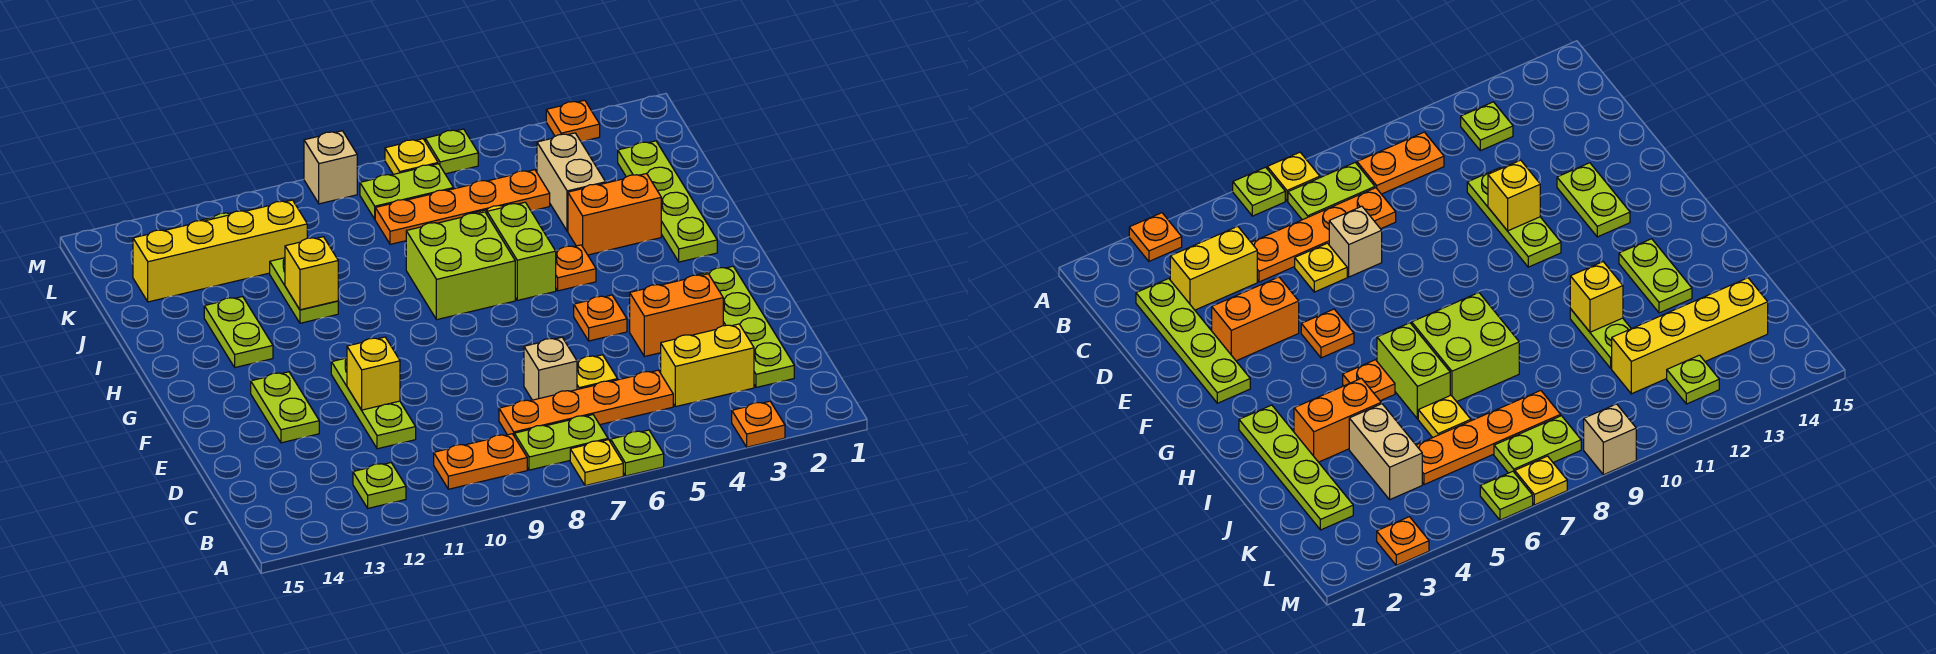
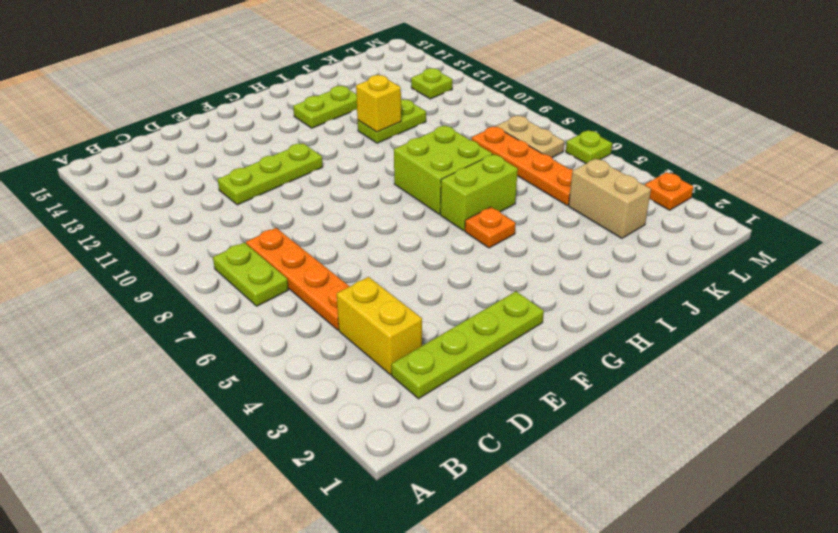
tan brick K3:K4 level 1 -> tan brick J4:K4 level 1
tan plate L7:L8 level 1 -> lime plate L7:L8 level 1
none -> orange plate A3 level 1
none -> lime plate A6 level 1
none -> yellow plate A7 level 1
none -> orange plate B9:B10 level 1

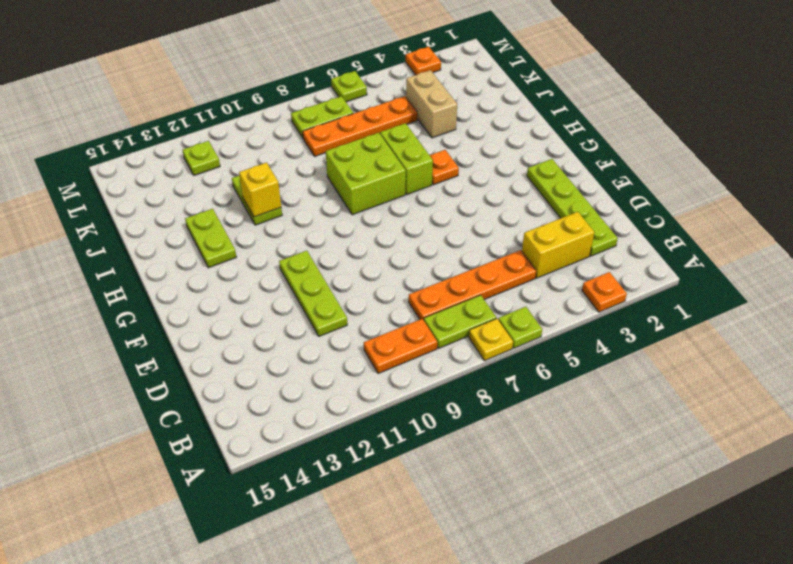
none -> lime plate B12 level 1
none -> yellow plate D6 level 1
none -> tan brick D7 level 1
none -> orange brick E3:E4 level 1

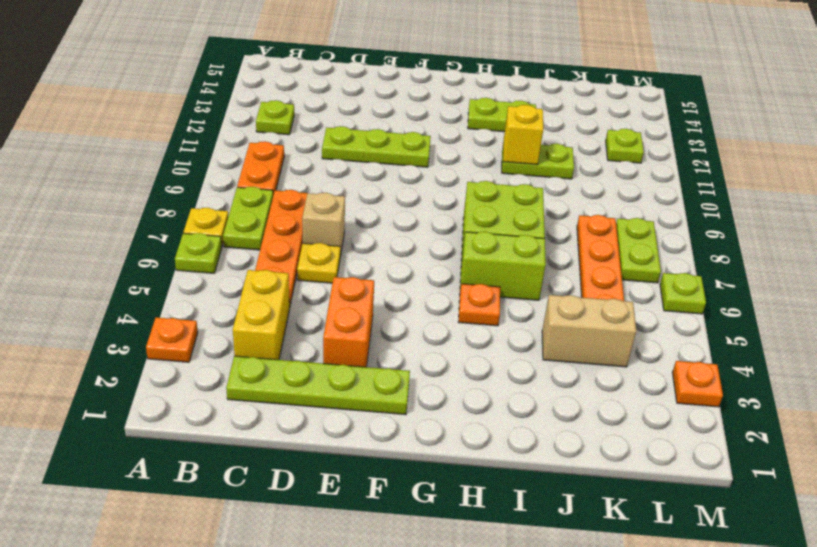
none -> lime plate E13:F13 level 1
none -> orange plate F5 level 1
none -> lime plate H2:K2 level 1
none -> orange brick I3:I4 level 1

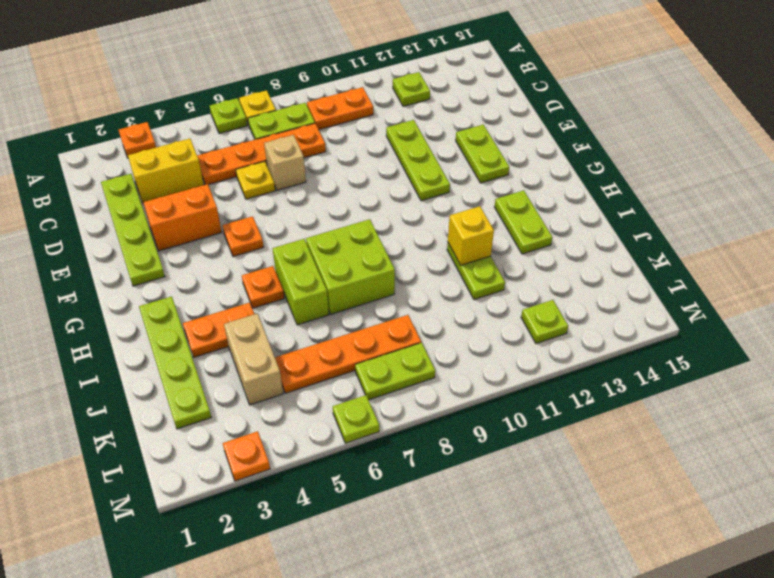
orange plate I3:I4 level 1 -> orange brick I3:I4 level 1
none -> yellow plate J6 level 1
none -> yellow brick K11:K14 level 1
none -> yellow plate M7 level 1
none -> tan brick M9 level 1

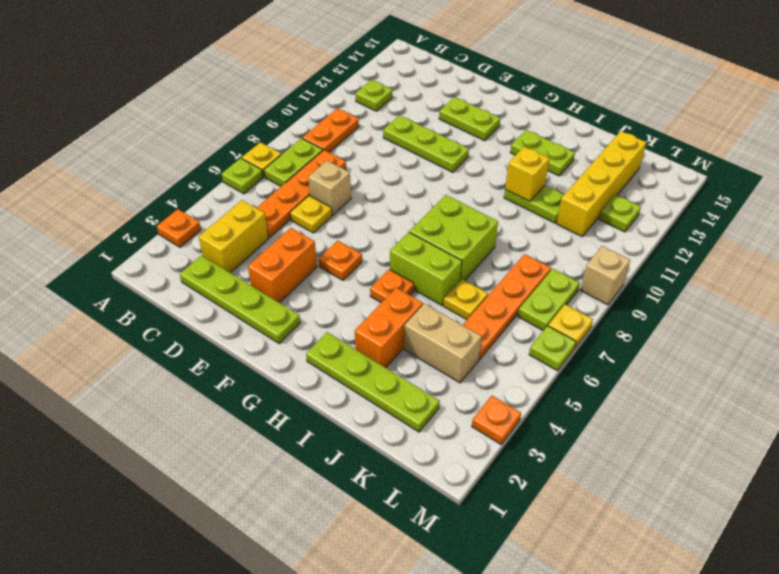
none -> yellow brick E11 level 2

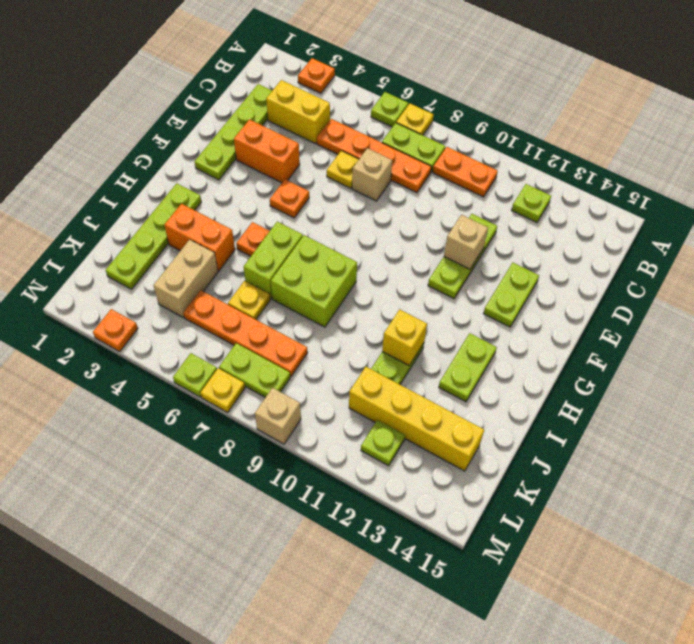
tan brick E11 level 2 -> yellow brick E11 level 2

